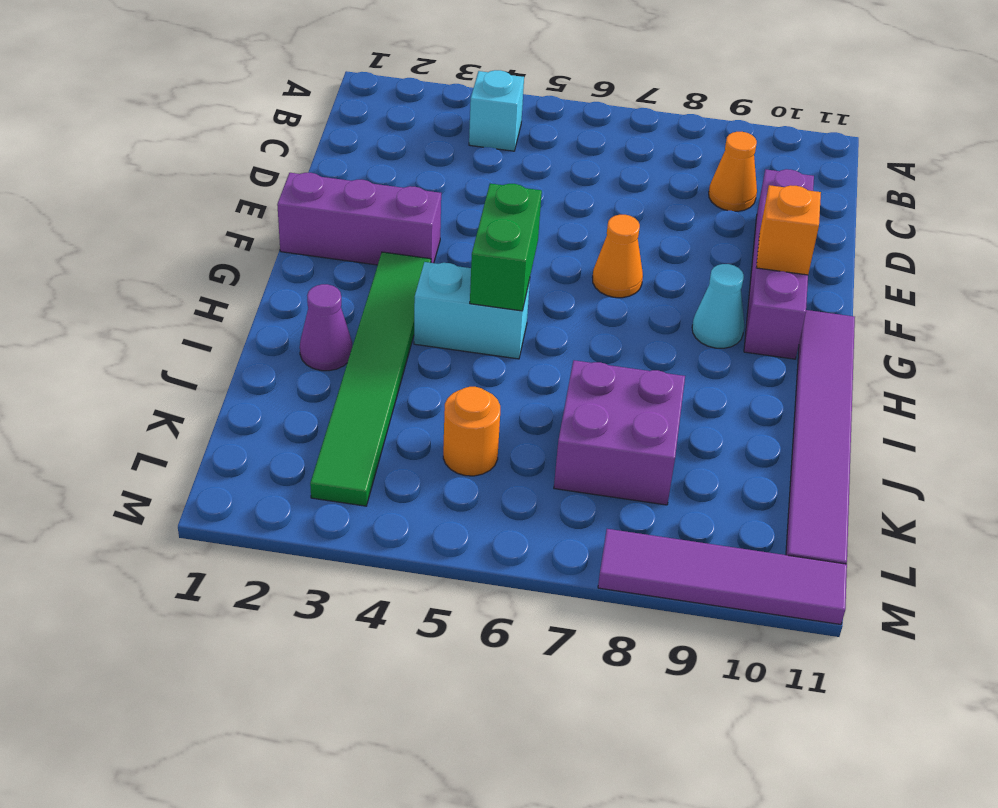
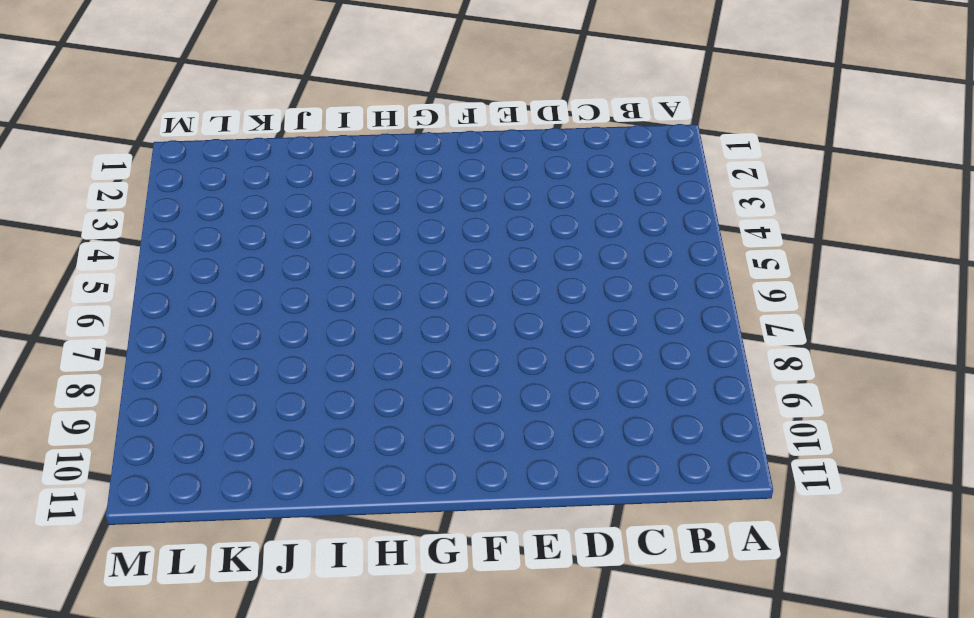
none -> cyan brick B4 level 1
none -> orange cone C9 level 1
none -> purple brick D10:G10 level 1

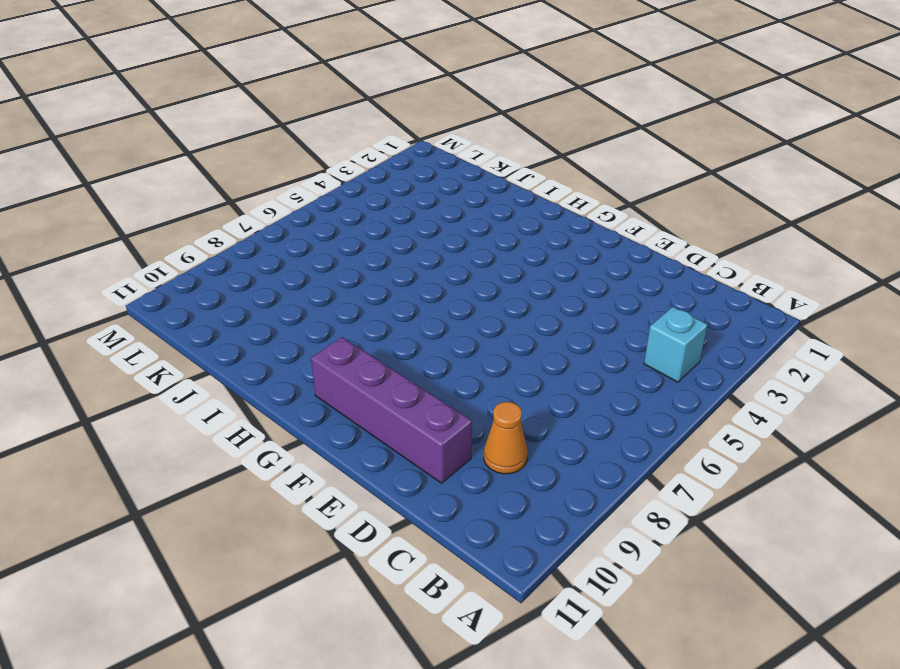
none -> purple brick F1:F3 level 1
none -> orange cone F7 level 1
none -> green tile G3:L3 level 1

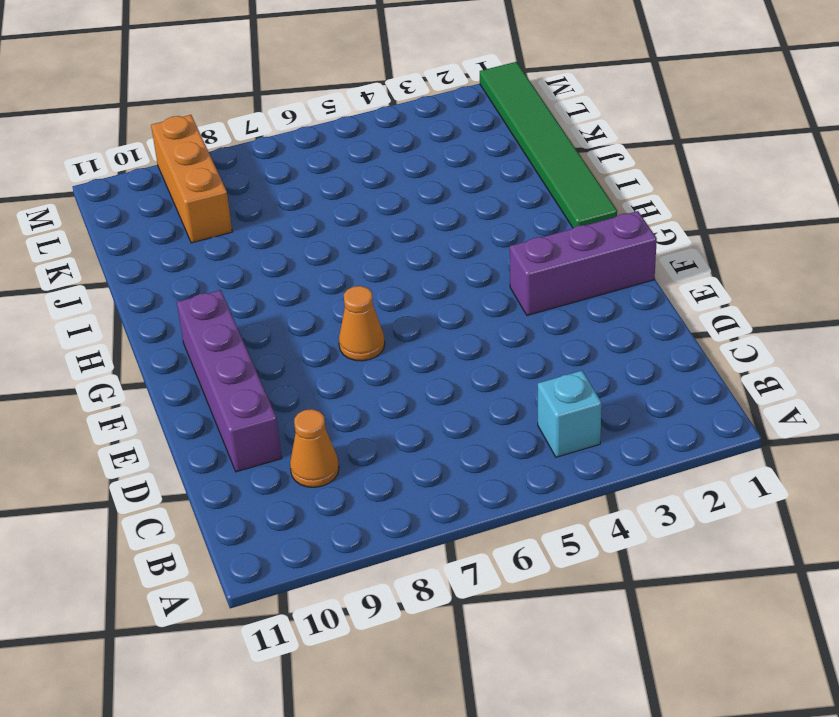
green tile H1:M1 level 1 -> green tile G3:L3 level 1
orange brick K9:M9 level 1 -> purple tile M8:M11 level 1
none -> cyan cone G9 level 1
none -> purple tile G11:L11 level 1
none -> cyan brick H4:H5 level 1

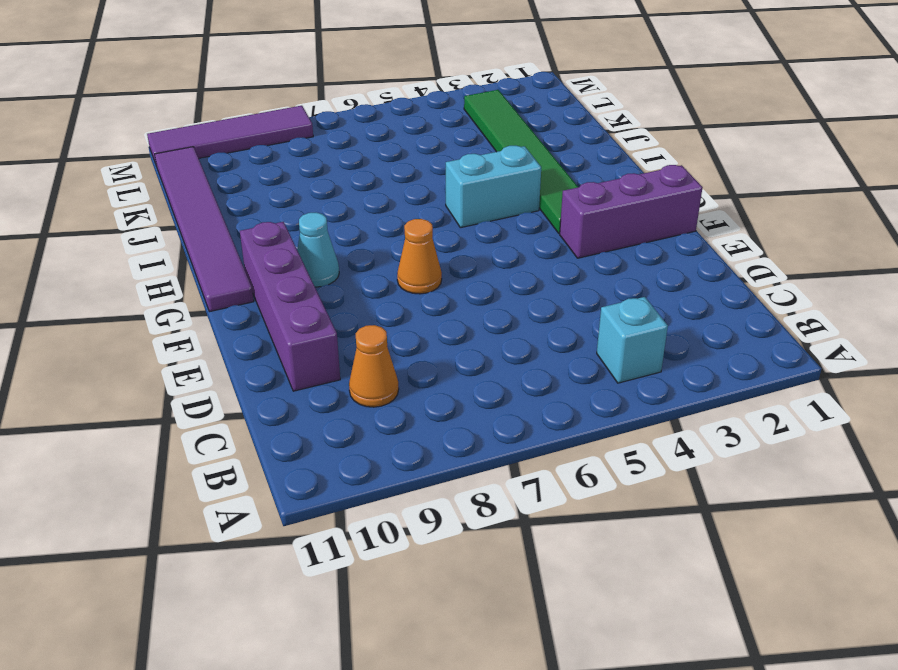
none -> purple cone I2 level 1
none -> purple brick J7:K8 level 1
none -> orange round brick K5 level 1

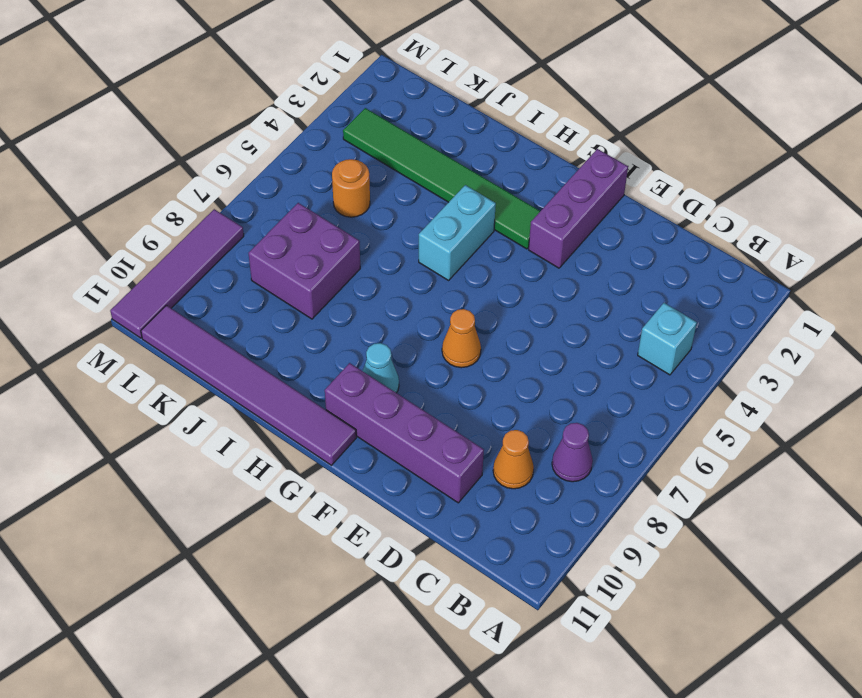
purple cone B8 level 1 -> purple cone I2 level 1
none -> orange brick F10 level 2
none -> green brick G5:H5 level 2

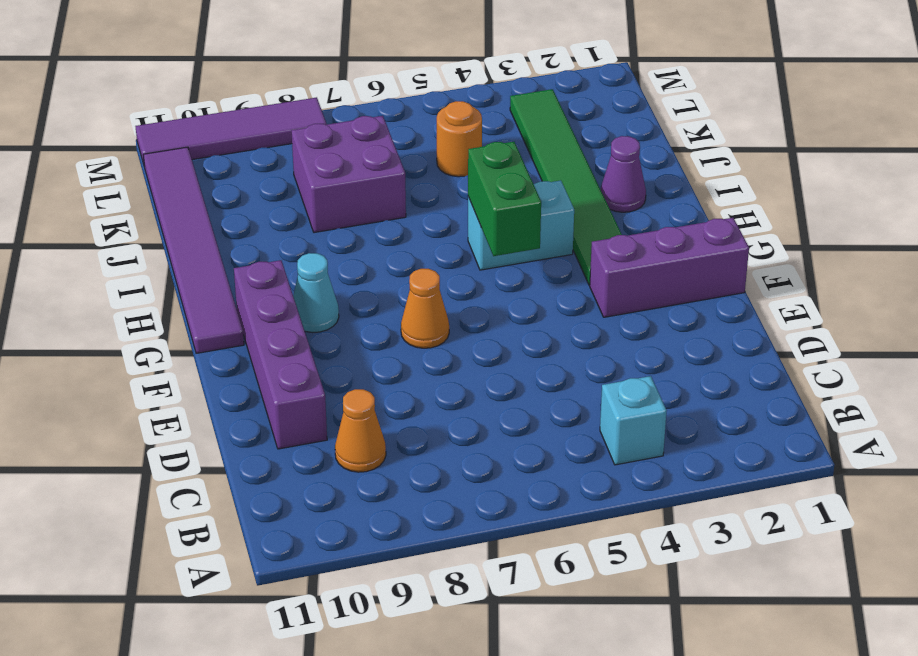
none -> orange brick F10 level 2

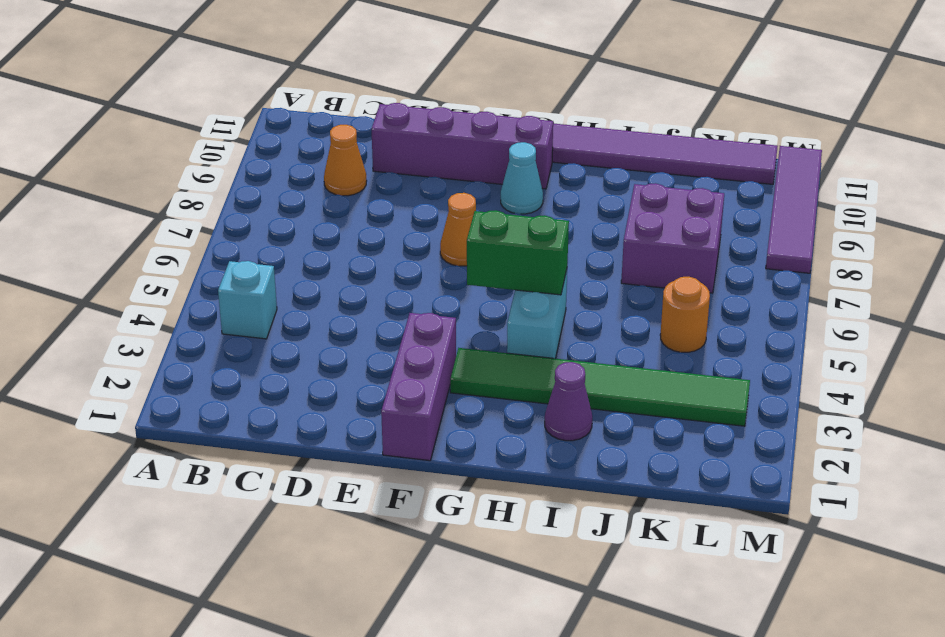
none -> orange brick F10 level 2

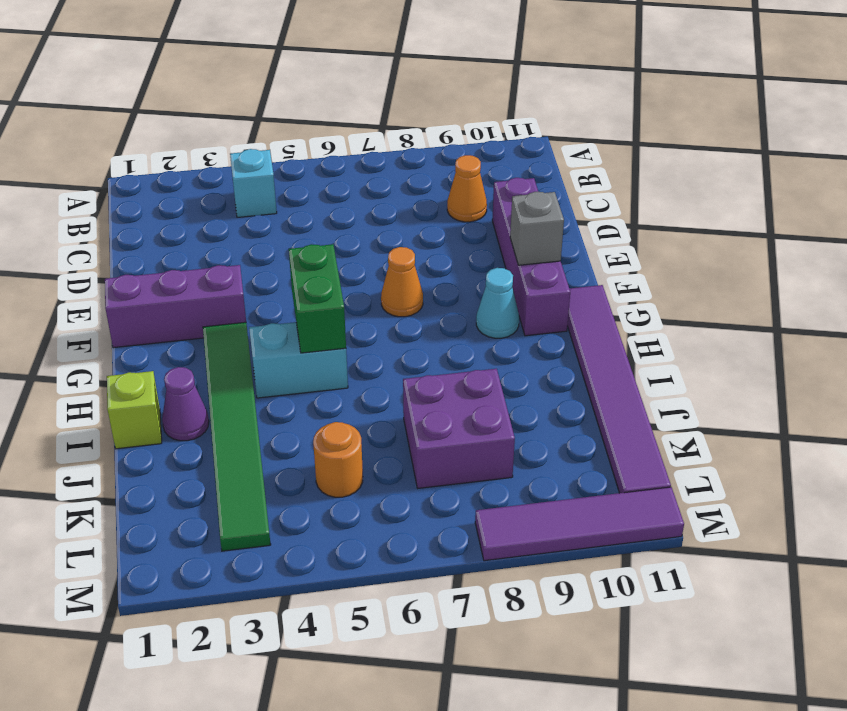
grey brick F10 level 2 -> orange brick F10 level 2
lime brick I1 level 1 -> none

